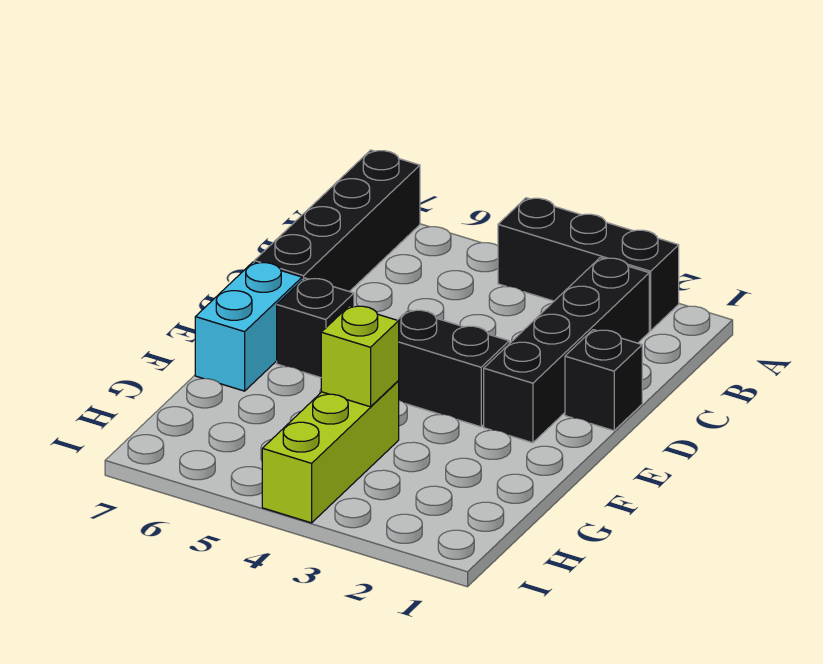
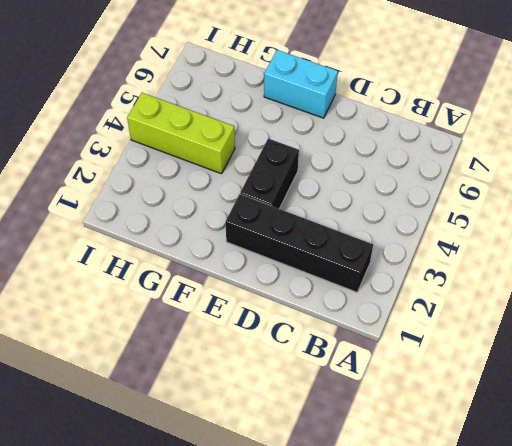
none -> black brick A2:A4 level 1
none -> black brick A7:D7 level 1

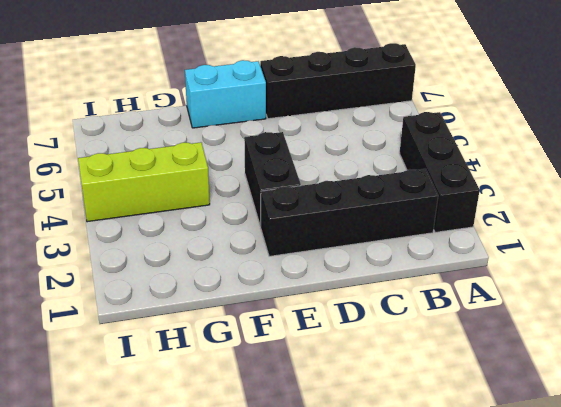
none -> black brick D1 level 1
none -> black brick E6 level 1

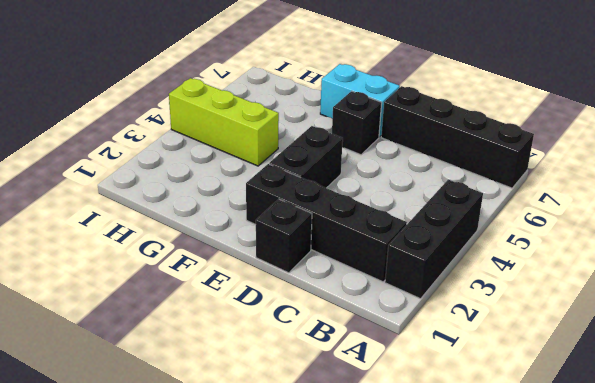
none -> lime brick G4 level 2

